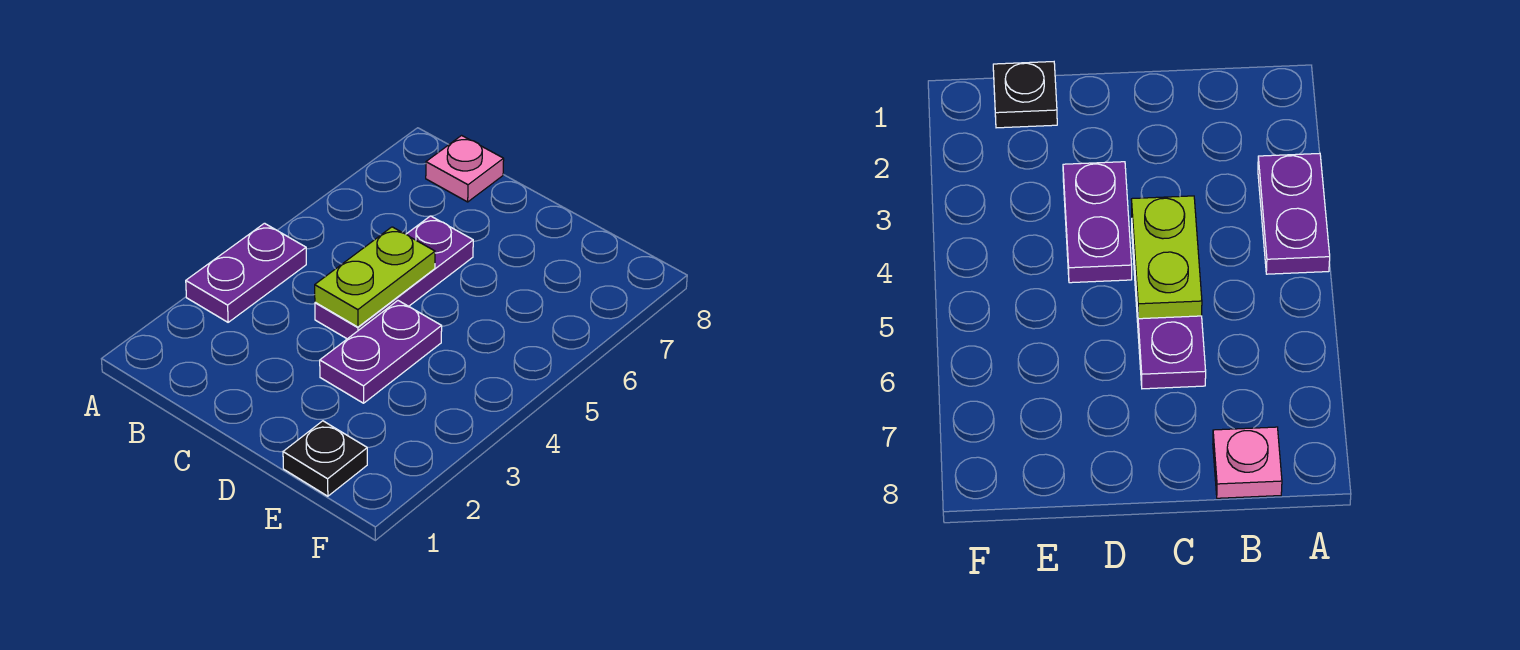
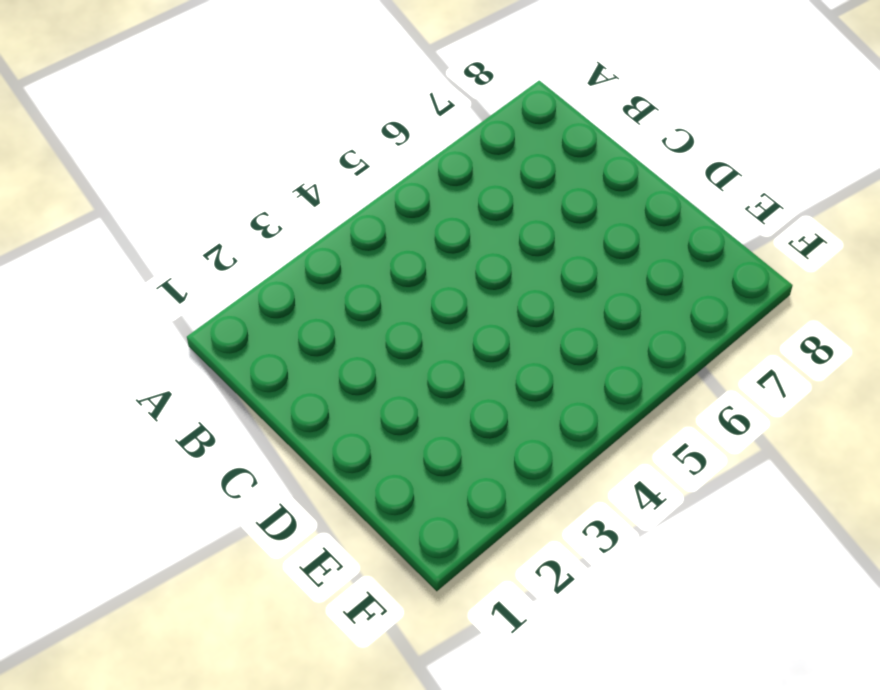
none -> purple plate A3:A4 level 1
none -> pink plate B8 level 1

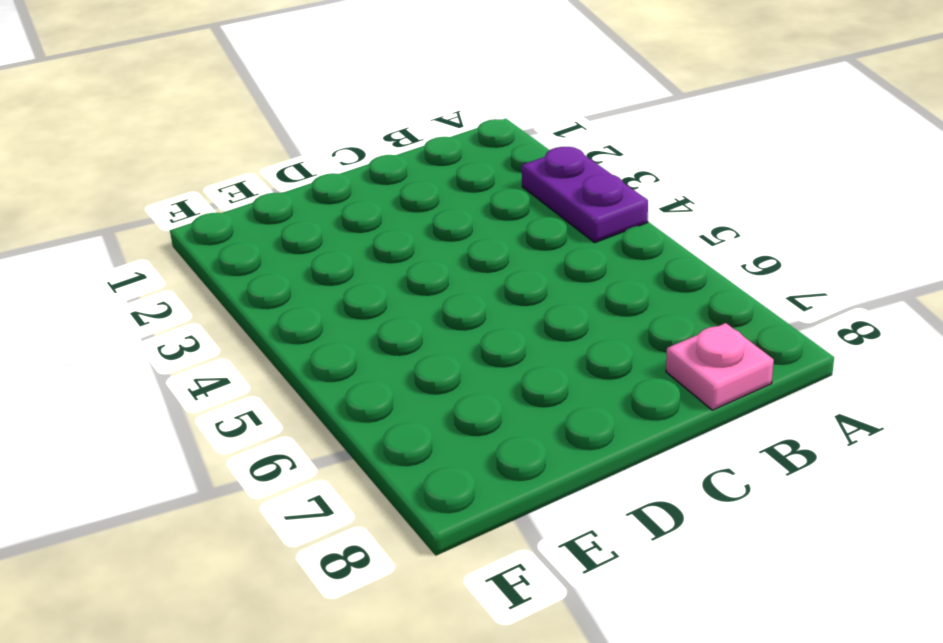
none -> purple plate C4:C6 level 1
none -> purple plate D3:D4 level 1

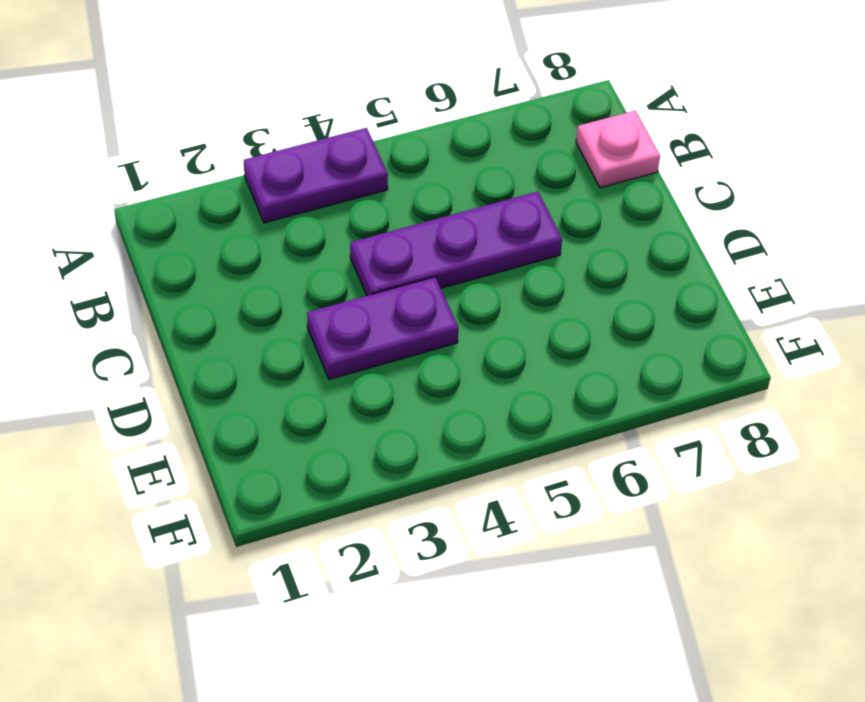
none -> black plate E1 level 1
none -> lime plate C4:C5 level 2

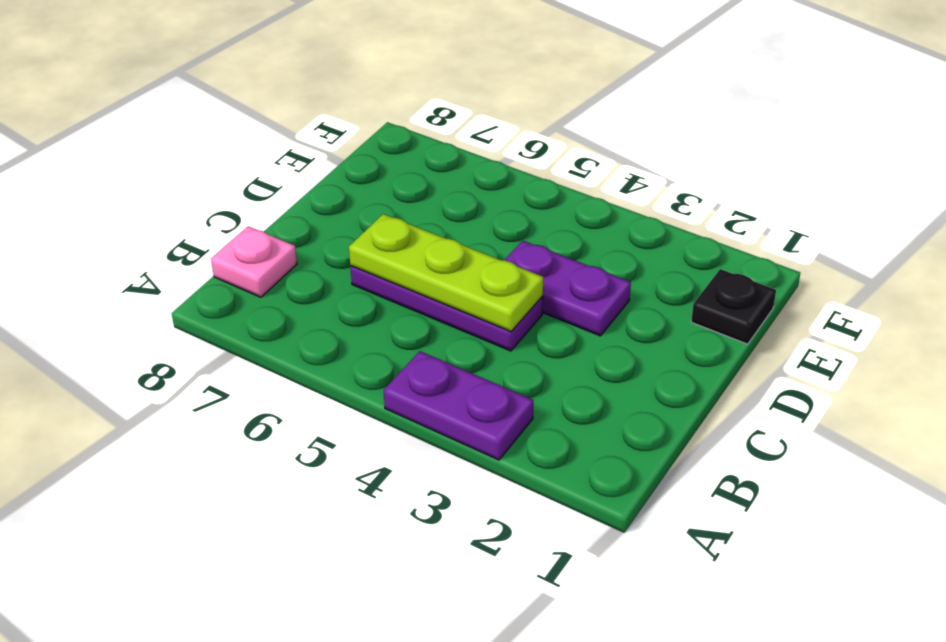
lime plate C4:C6 level 2 -> lime plate C4:C5 level 2

